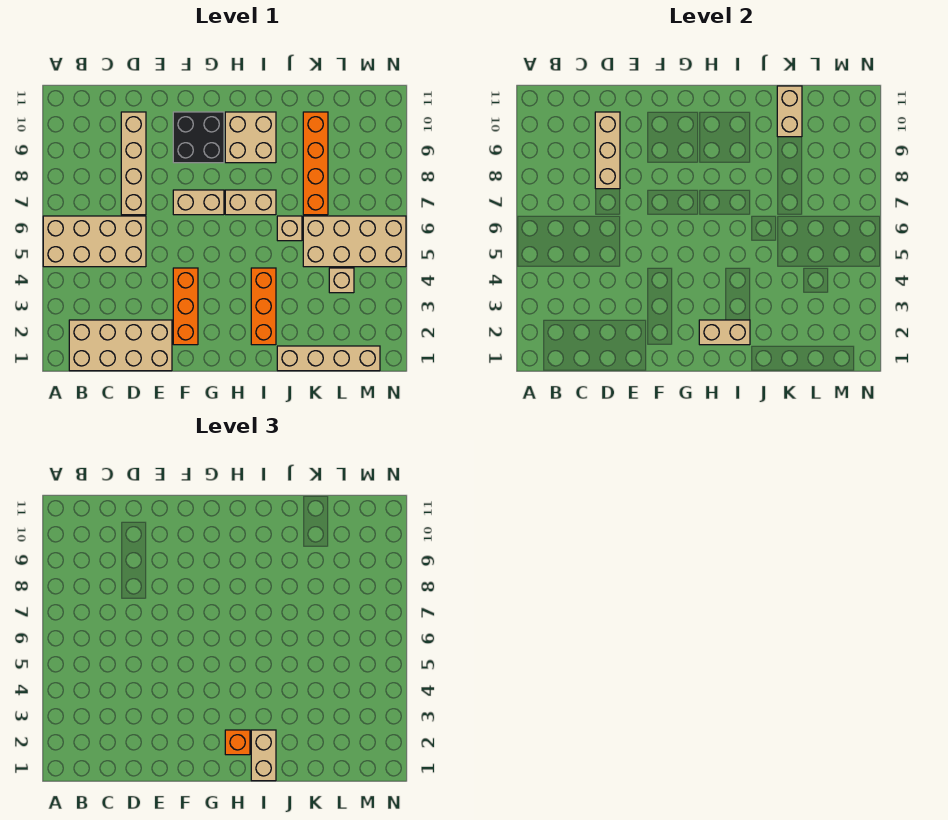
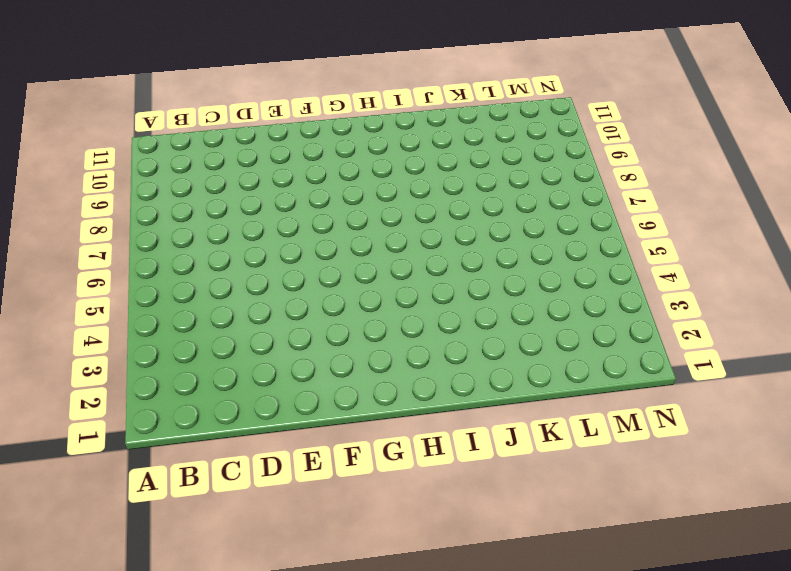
none -> tan brick A5:D6 level 1
none -> tan brick B1:E2 level 1
none -> tan brick D7:D10 level 1

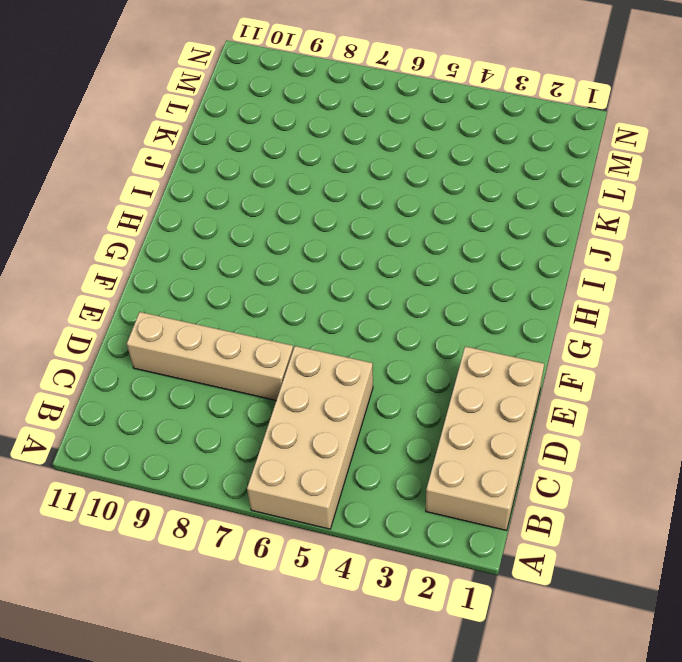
none -> orange brick F2:F4 level 1
none -> tan brick F7:G7 level 1
none -> black brick F9:G10 level 1

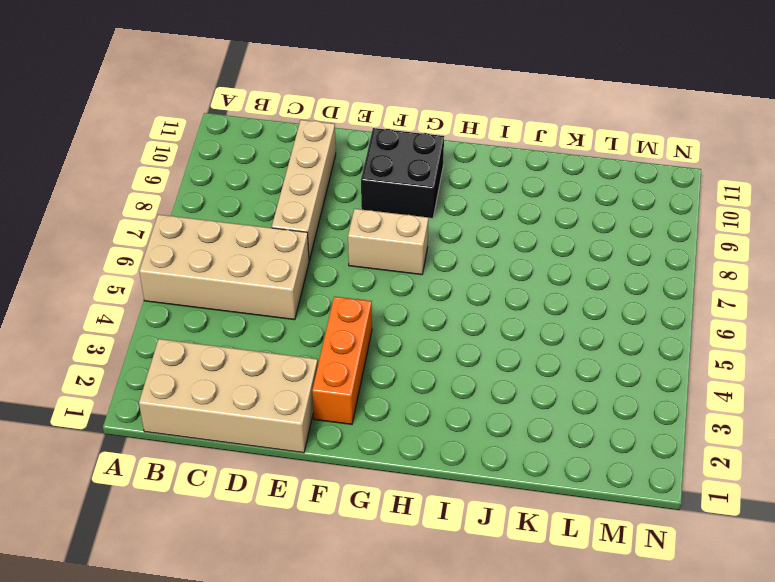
none -> tan brick H7:I7 level 1
none -> tan brick H9:I10 level 1
none -> orange brick I2:I4 level 1

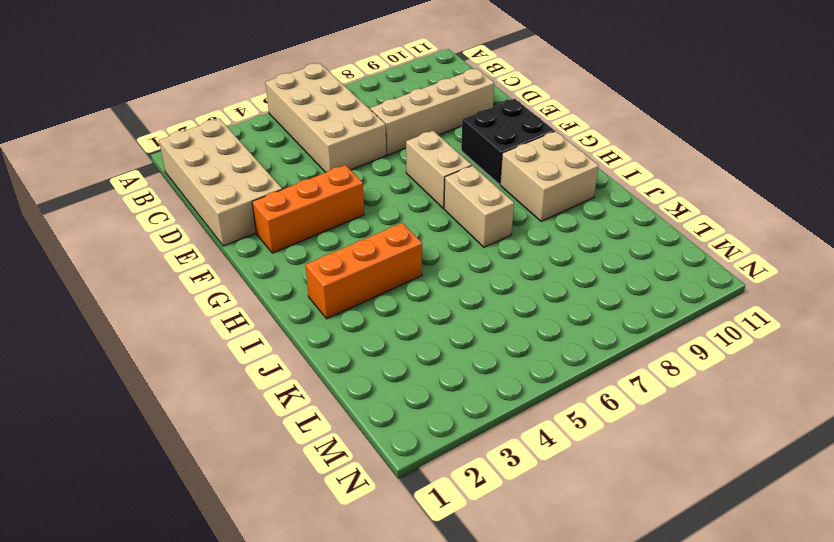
none -> tan brick J1:M1 level 1
none -> tan brick J6 level 1
none -> tan brick K5:N6 level 1

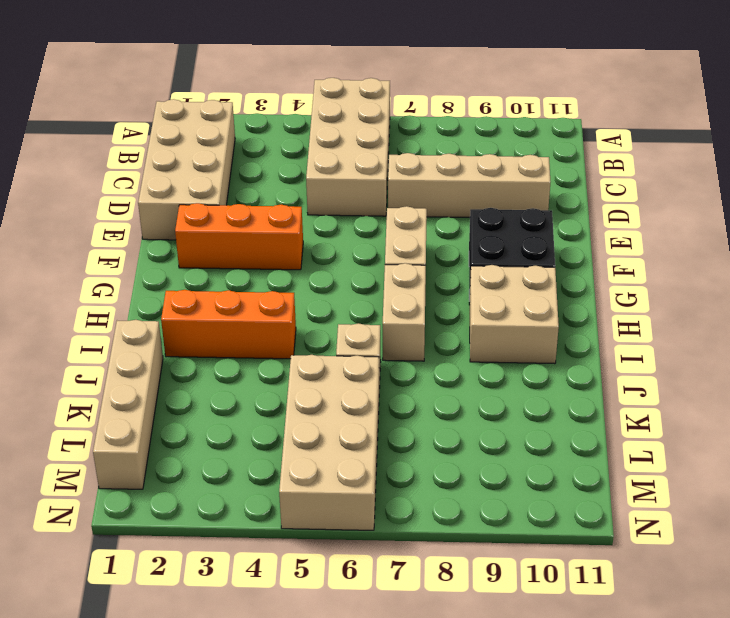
none -> orange brick K7:K10 level 1
none -> tan brick L4 level 1
none -> tan brick D8:D10 level 2

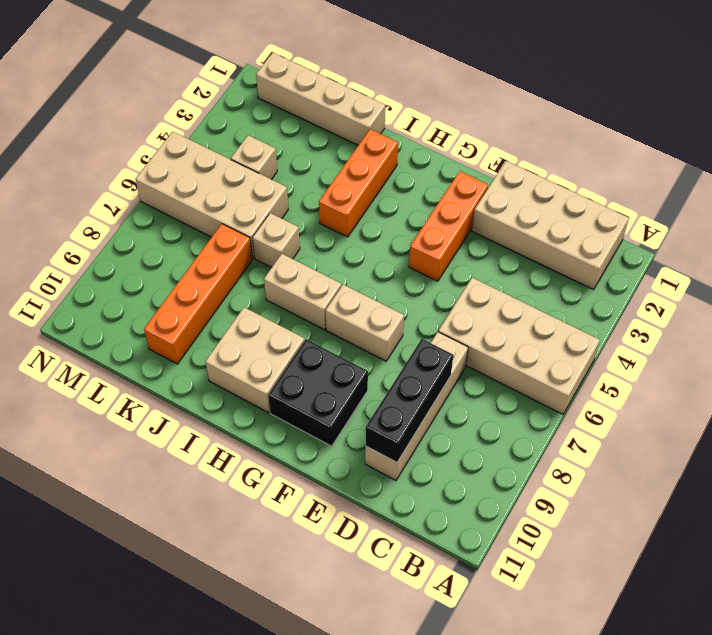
black brick D8:D10 level 2 -> tan brick D8:D10 level 2
none -> tan brick H2:I2 level 2
none -> tan brick K10:K11 level 2
none -> orange brick H2 level 3

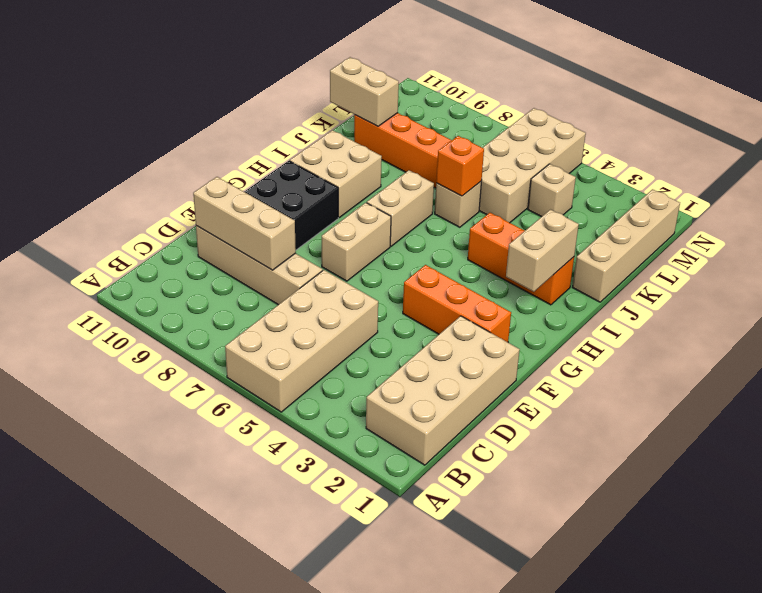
orange brick J6 level 2 -> orange brick H2 level 3
none -> tan brick I1:I2 level 3

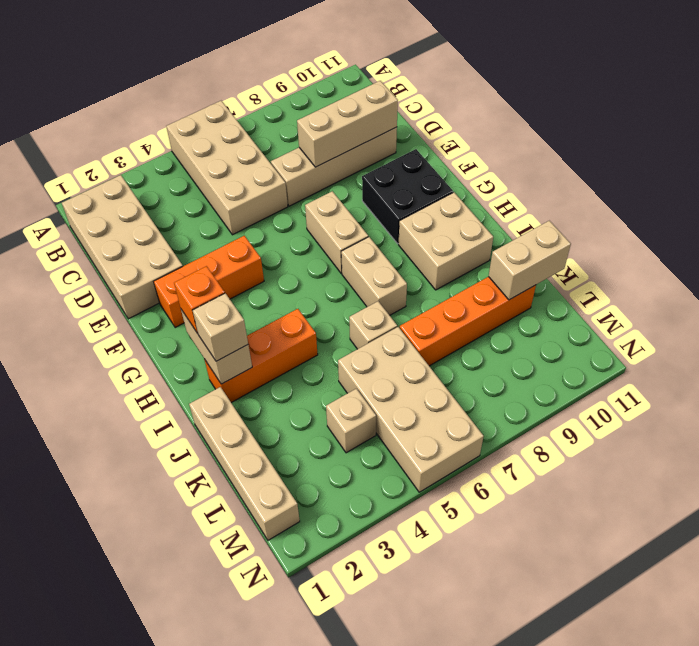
tan brick I2 level 3 -> tan brick I1:I2 level 3

